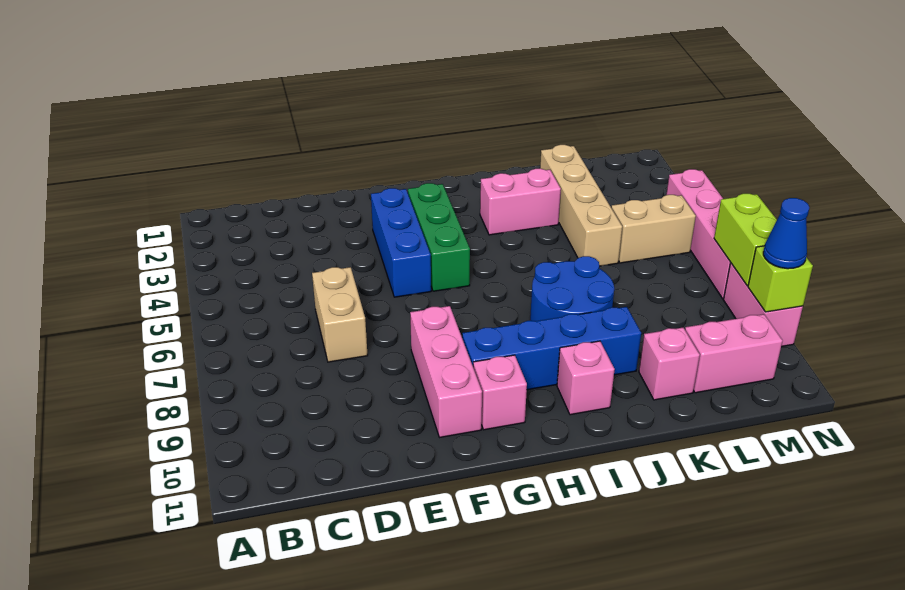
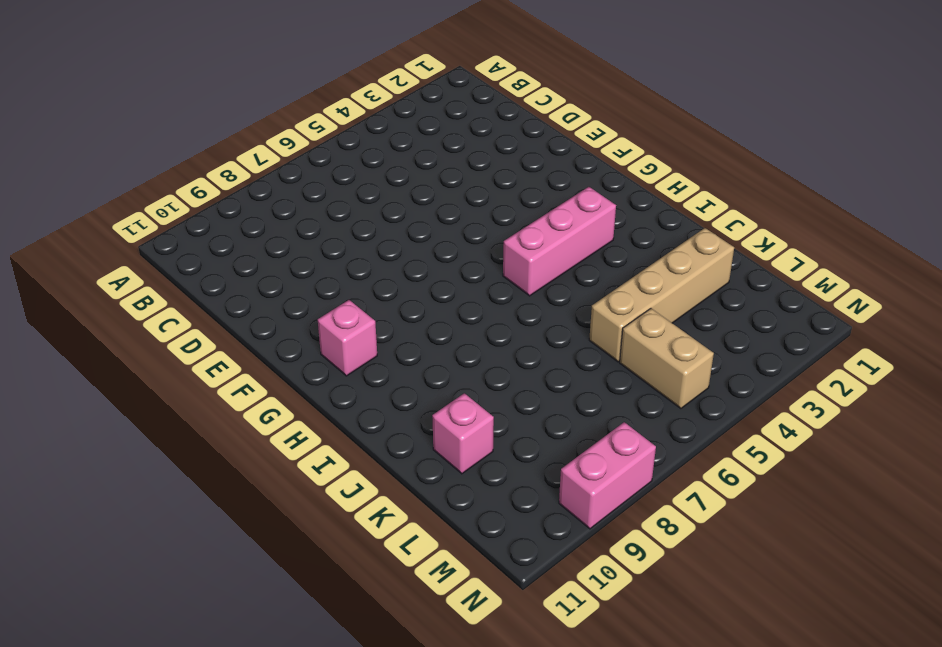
pink brick H3:H5 level 1 -> pink brick F8:F10 level 1
none -> tan brick D6:D7 level 1
none -> blue brick F3:F5 level 1
none -> green brick G3:G5 level 1

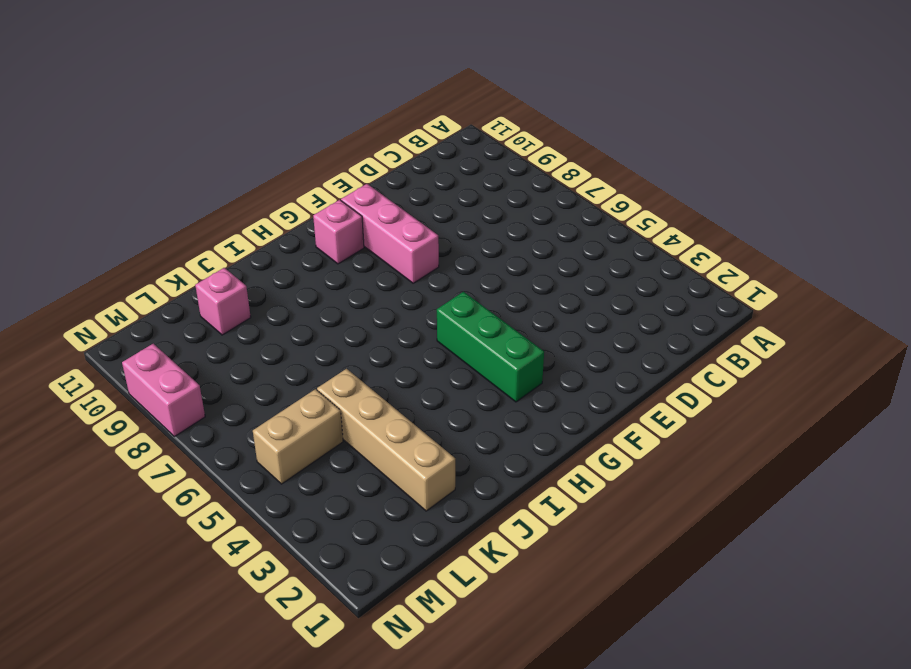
none -> tan brick D6:D7 level 1
none -> blue brick F3:F5 level 1
none -> blue brick G9:J9 level 1

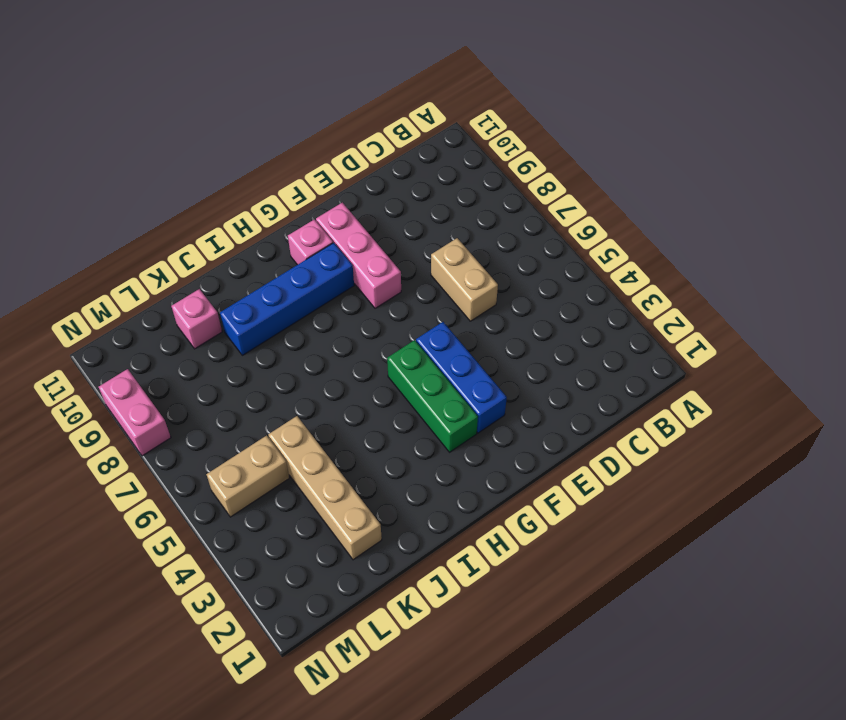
none -> pink brick I3:J3 level 1
none -> blue round brick I7:J8 level 1
none -> pink brick I10 level 1

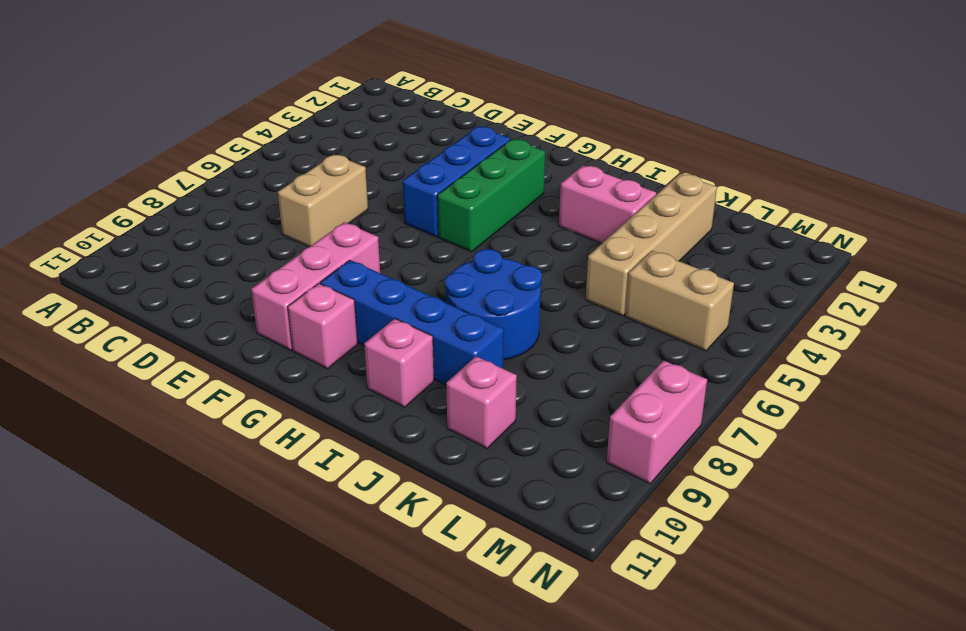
none -> pink brick L10:M10 level 1
none -> pink brick N4:N7 level 1
none -> lime brick N7:N8 level 2

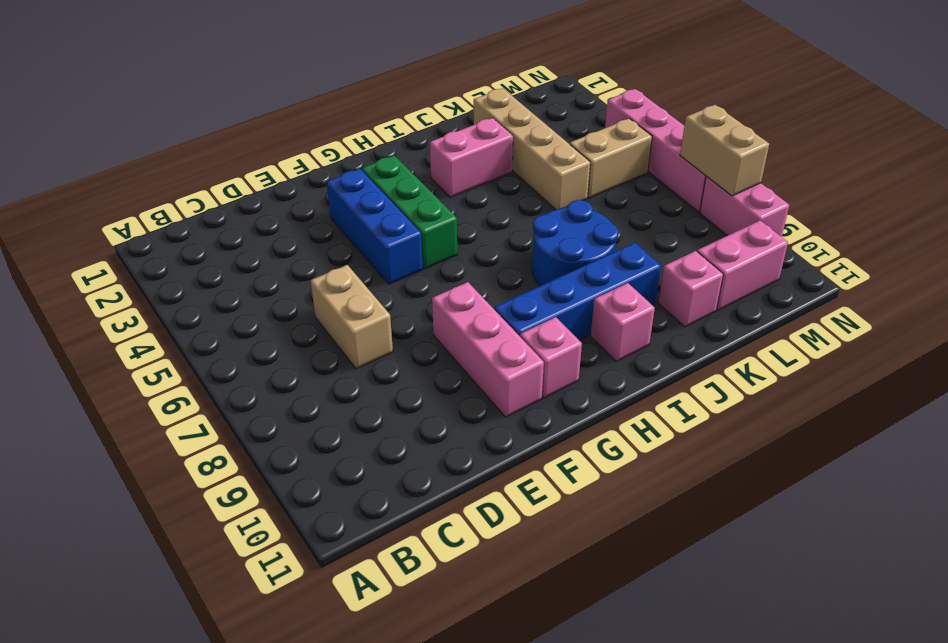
tan brick N7:N8 level 2 -> lime brick N7:N8 level 2
none -> lime brick N9 level 2
none -> blue cone N9 level 3

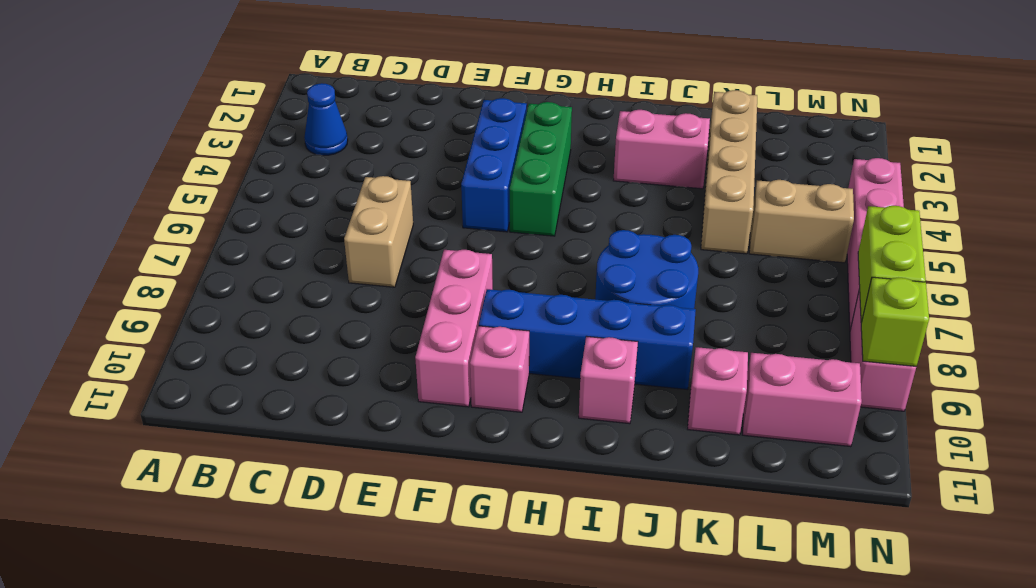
blue cone B3 level 1 -> blue cone N9 level 3

